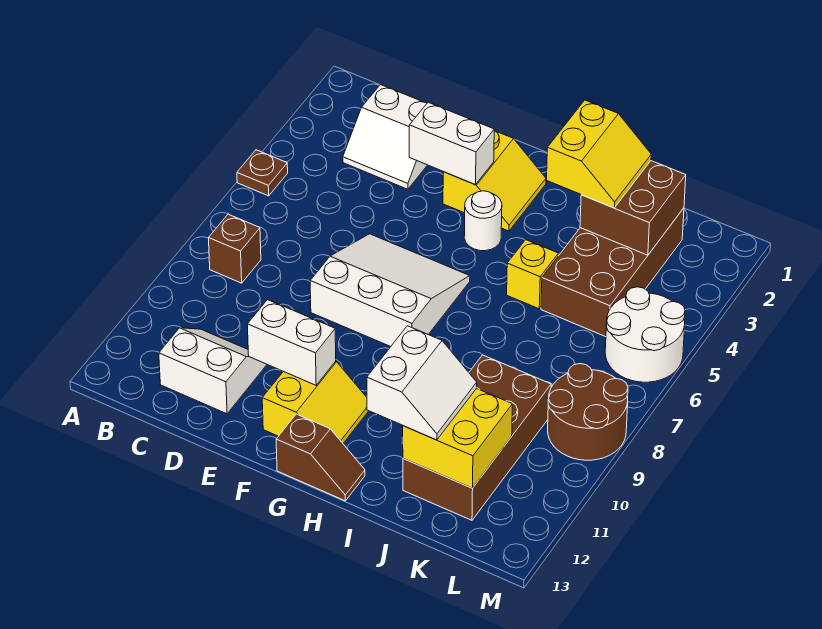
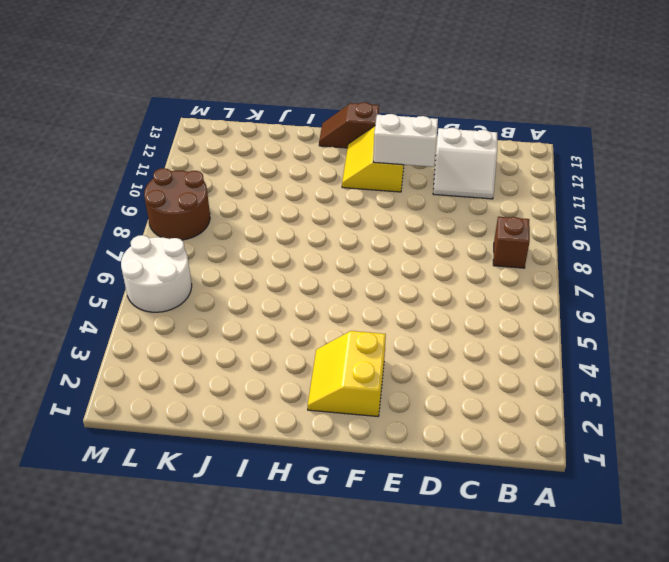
none -> brown plate A5 level 1
none -> white slope C2:D3 level 1 top 2
none -> white slope E6:G8 level 1 top 8

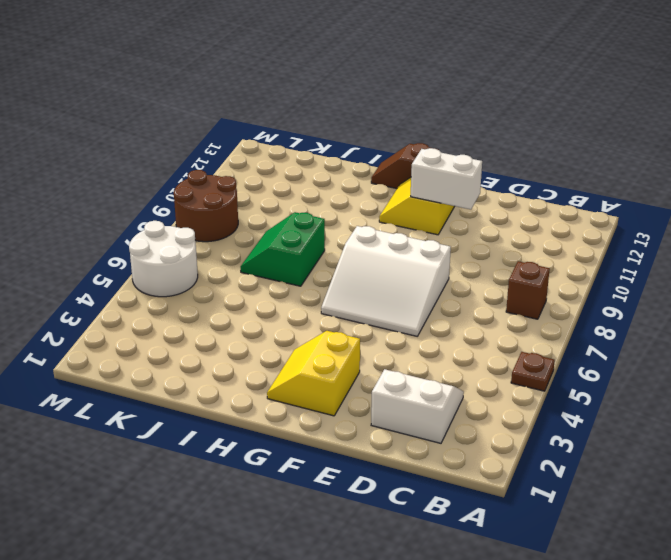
green slope I7:J8 level 1 top I -> none
none -> white slope C11:D12 level 1 top 12
none -> white round brick G4 level 1
none -> yellow brick I5 level 1

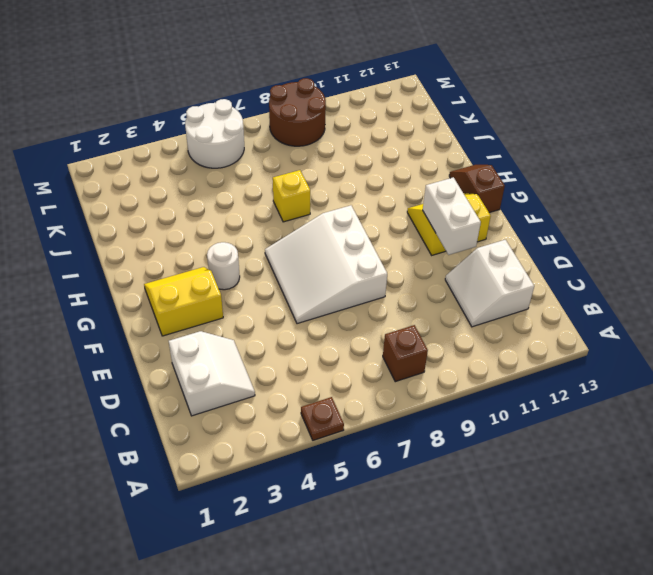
yellow brick I7 level 1 -> yellow brick I5 level 1
none -> brown brick J2:K5 level 1
none -> brown brick J9:K12 level 1
none -> white brick E3:F3 level 2

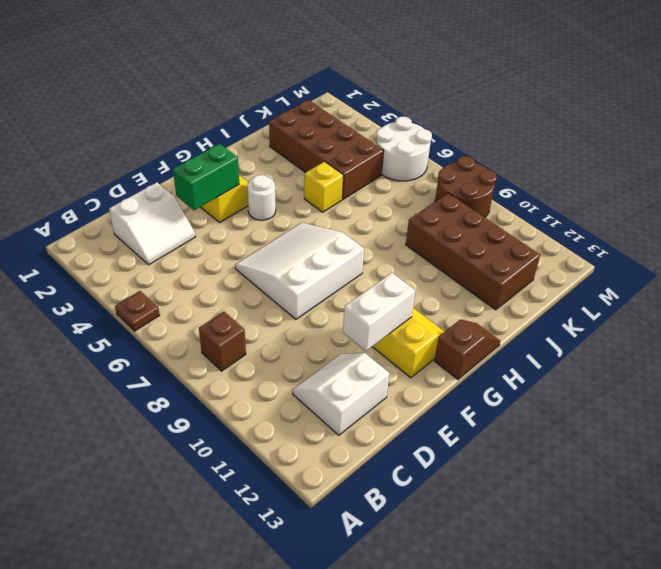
green brick E3:F3 level 2 -> white brick E3:F3 level 2
none -> brown brick J2:K3 level 2
none -> yellow brick J11:K12 level 2
none -> yellow slope I2:J3 level 3 top I

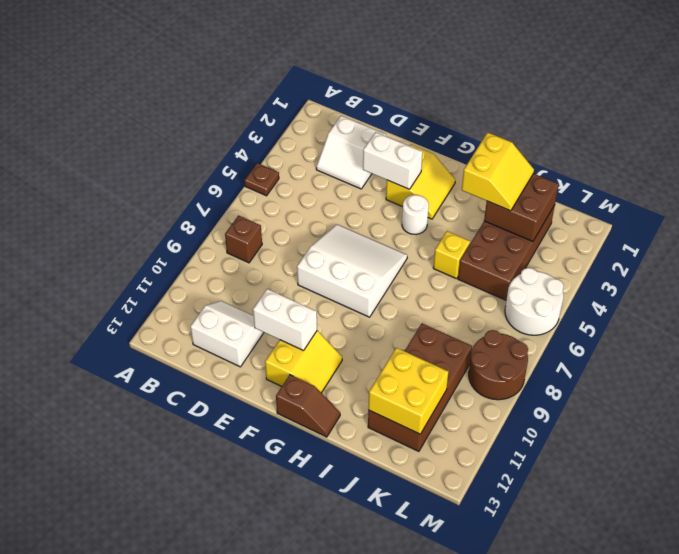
none -> white slope I11:J12 level 3 top I

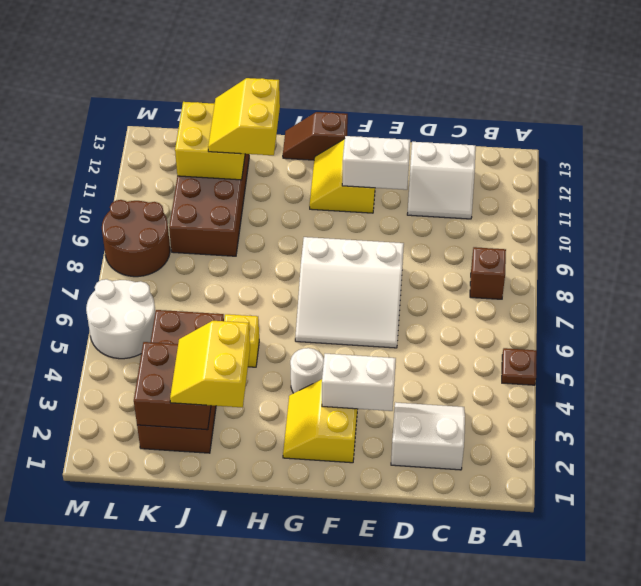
yellow slope I11:J12 level 3 top I -> white slope I11:J12 level 3 top I

